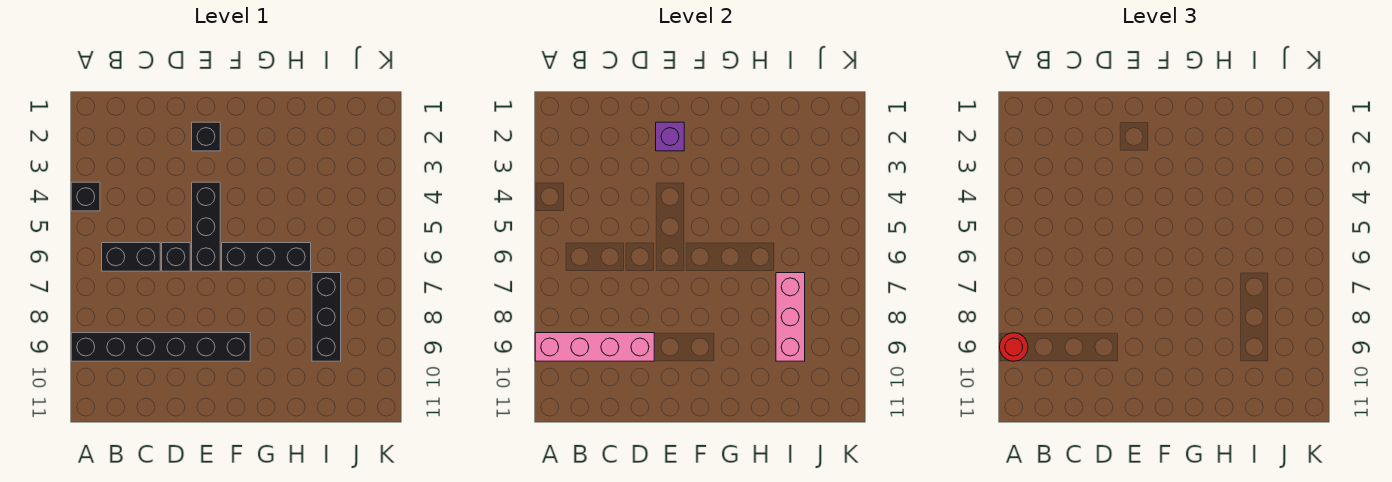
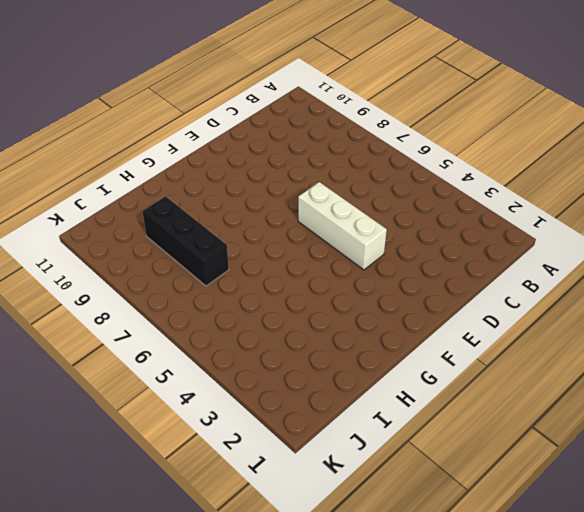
white brick E4:E6 level 1 -> black brick E4:E6 level 1
none -> black brick A4 level 1
none -> black brick A9:F9 level 1
none -> black brick B6:C6 level 1

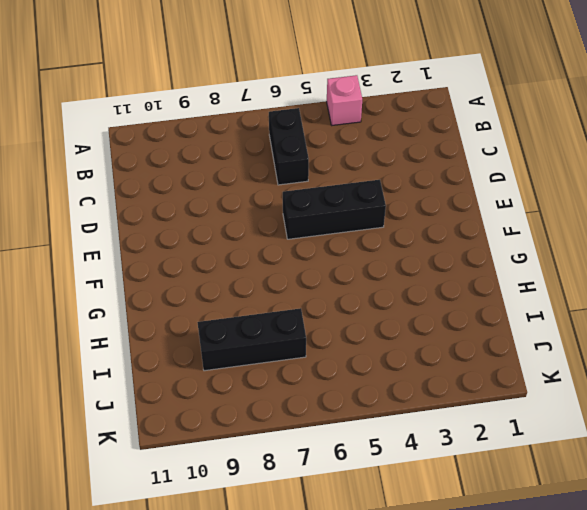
pink brick A4 level 1 -> black brick A4 level 1
none -> black brick A9:F9 level 1
none -> black brick D6 level 1
none -> black brick E2 level 1

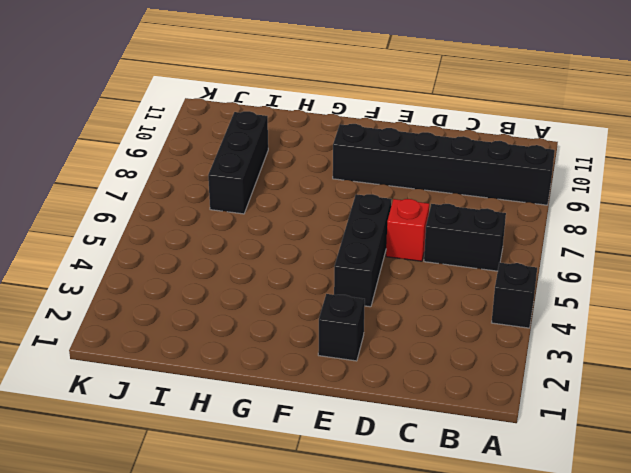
red brick D6 level 1 -> black brick D6 level 1
none -> black brick F6:H6 level 1
none -> pink brick A9:D9 level 2
none -> purple brick E2 level 2

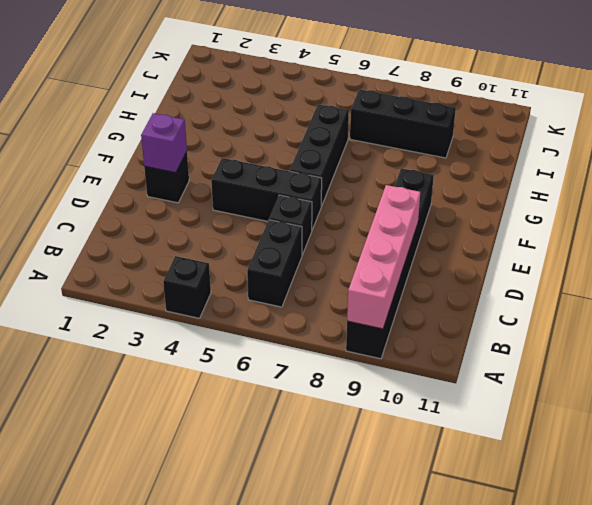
none -> pink brick I7:I9 level 2
none -> red round brick A9 level 3

